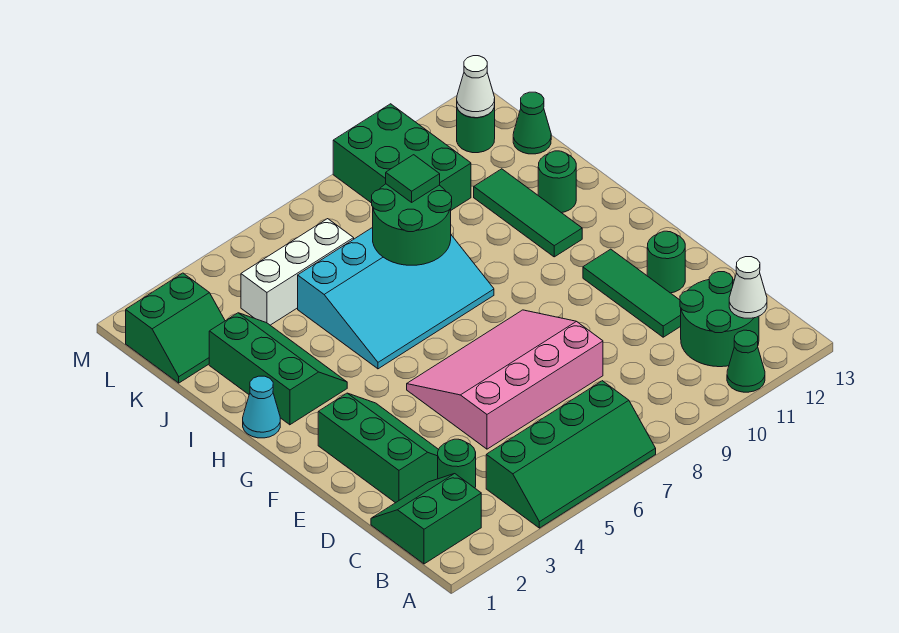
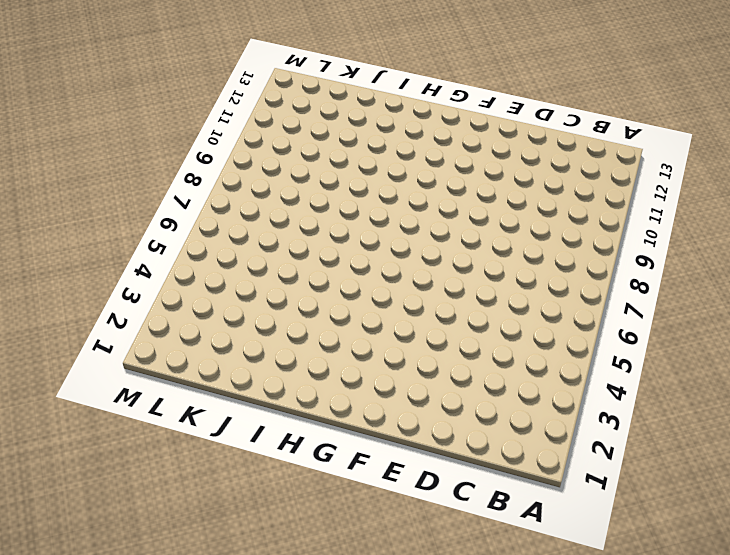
none -> green slope A4:B7 level 1 top B
none -> green cone A11 level 1
none -> green slope B1:C2 level 1 top B

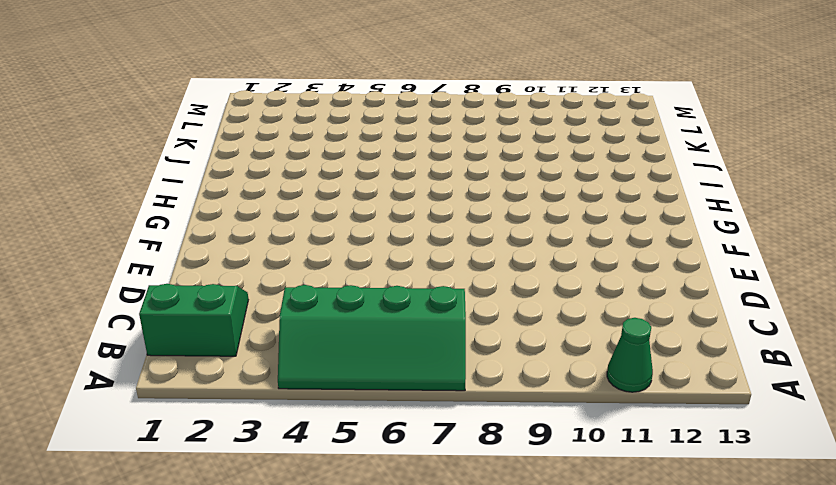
none -> green round brick B11:C12 level 1
none -> green round brick C3 level 1
none -> green slope D2:F3 level 1 top 2

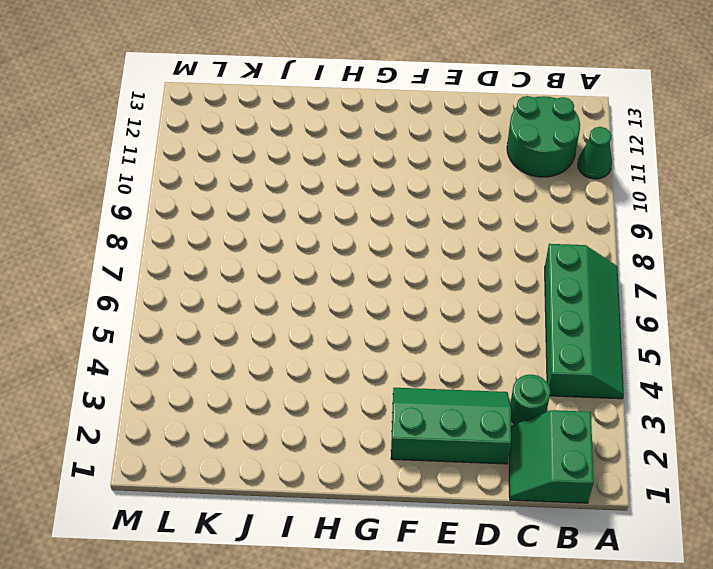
none -> pink slope D5:F8 level 1 top D
none -> green tile D11:F11 level 1
none -> green round brick E12 level 1

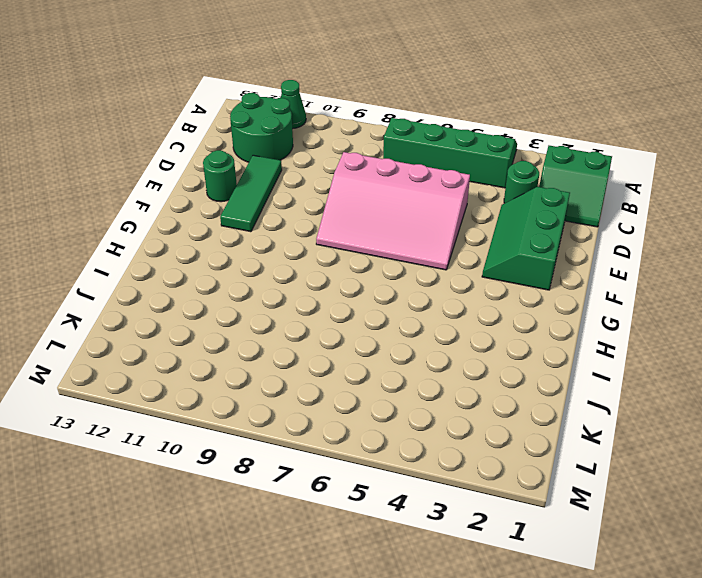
none -> cyan cone H1 level 1
none -> green slope H2:J3 level 1 top 2
none -> cyan slope H5:J8 level 1 top J

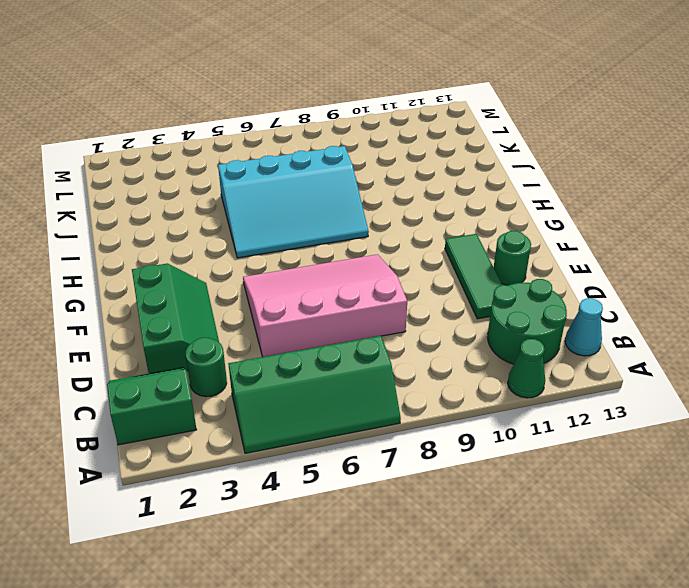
cyan cone B13 level 1 -> cyan cone H1 level 1
none -> green slope H2:J3 level 1 top 2
none -> green tile H11:J11 level 1
none -> green round brick I12 level 1

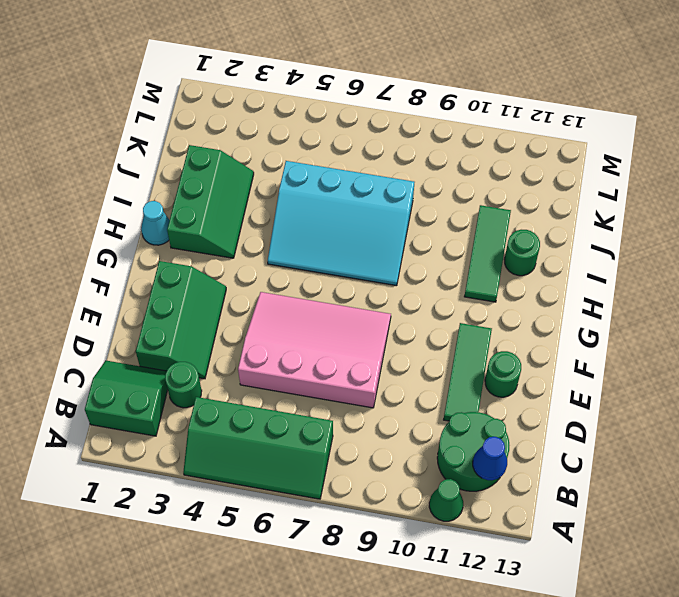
blue cone B12 level 2 -> white cone B12 level 2
none -> green slope K1:L2 level 1 top L
none -> white brick K4:K6 level 1
none -> green brick K9:M10 level 1

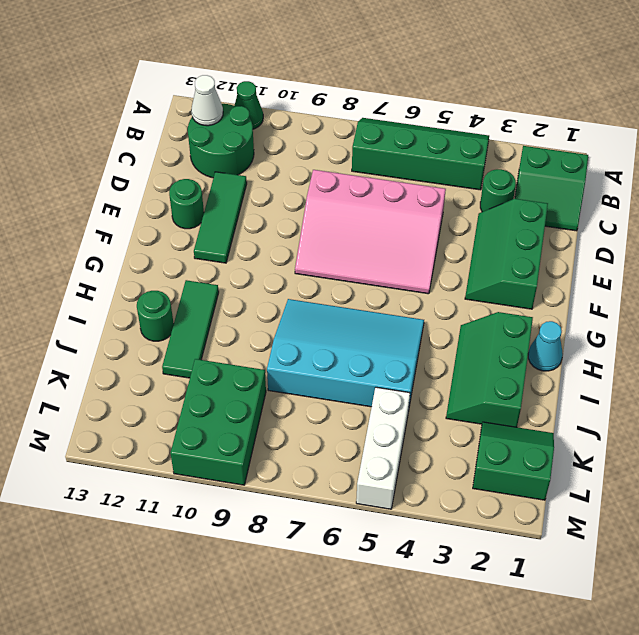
white brick K5:M5 level 1 -> white brick K4:K6 level 1
none -> green cone K13 level 1
none -> green round brick L12 level 1
none -> green round brick I7:J8 level 2

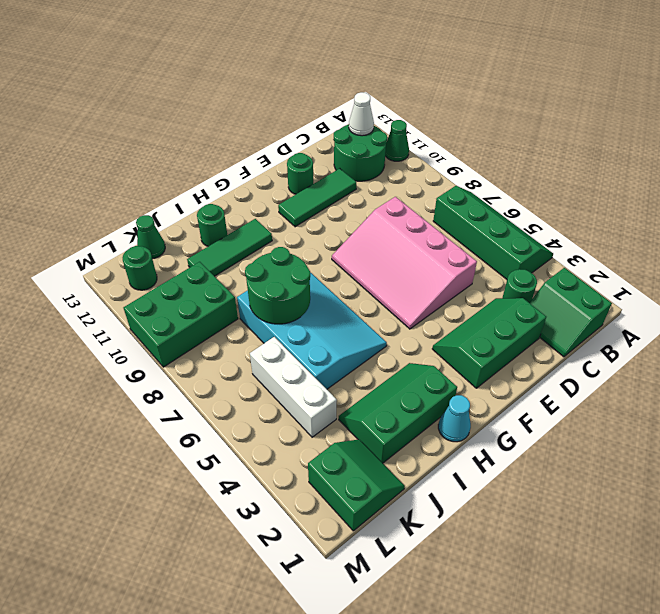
none -> white cone L12 level 2
none -> green tile J8 level 3

